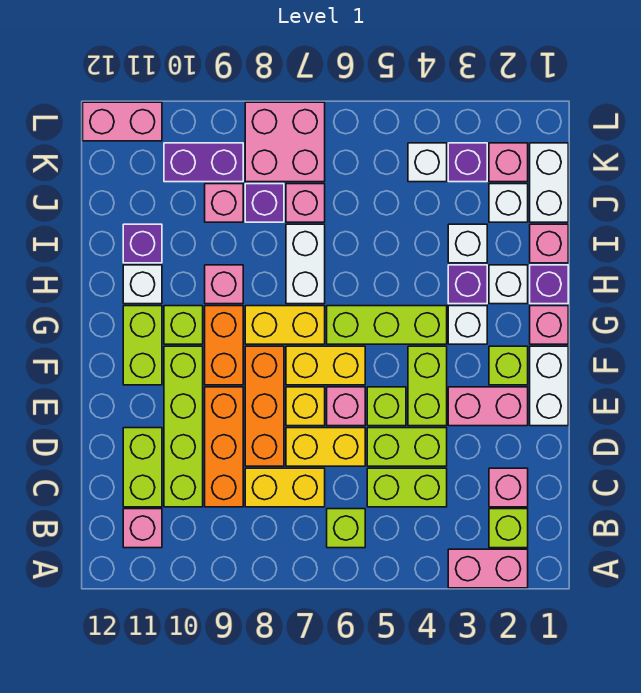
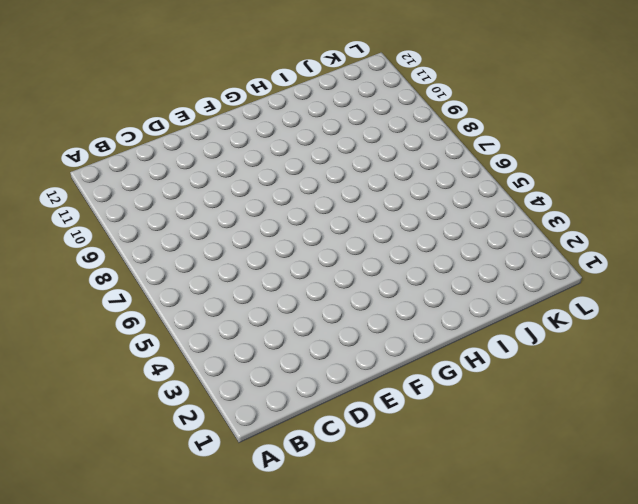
none -> pink brick A2:A3 level 1
none -> lime brick B2 level 1
none -> lime brick B6 level 1
none -> pink brick B11 level 1

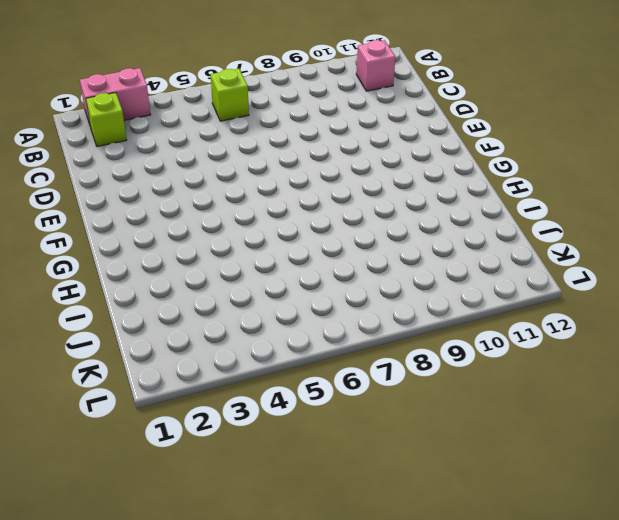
none -> pink brick C2 level 1
none -> lime brick C4:C5 level 1
none -> yellow brick C7:C8 level 1
none -> orange brick C9:E9 level 1

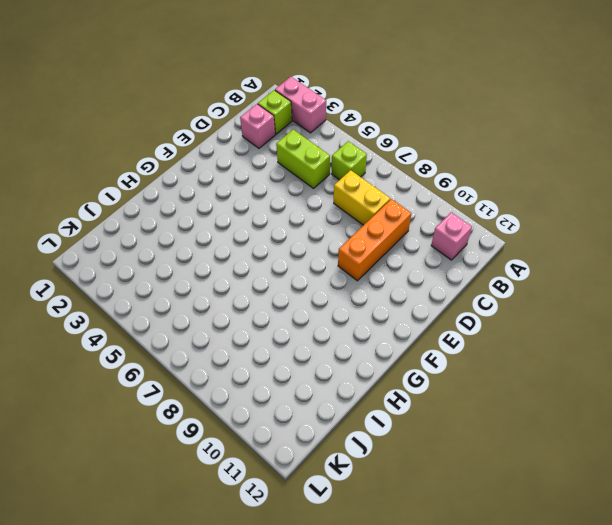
none -> lime brick C10:F10 level 1
none -> lime brick C11:D11 level 1
none -> lime brick D4:D5 level 1
none -> yellow brick D6:D7 level 1

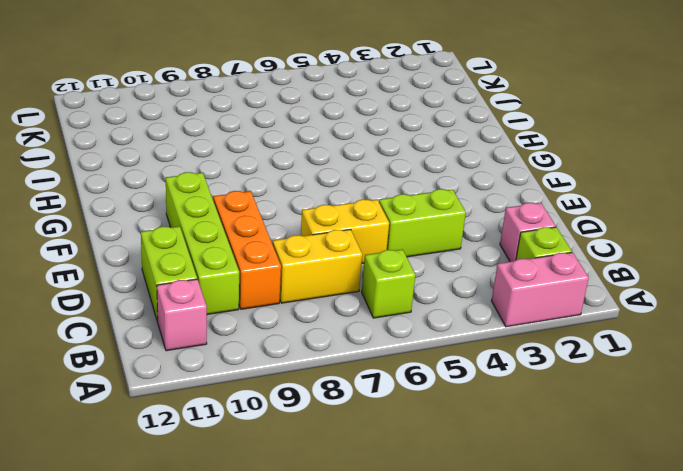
none -> lime brick C4:C5 level 1
none -> orange brick D8:F8 level 1
none -> white brick E1:F1 level 1
none -> pink brick E2:E3 level 1

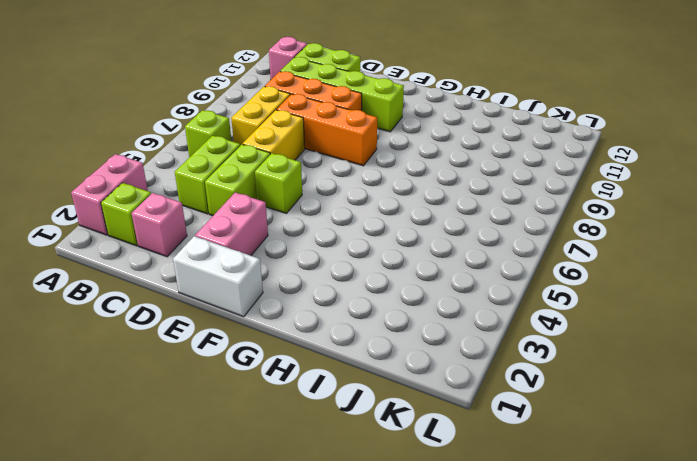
none -> lime brick E4:F4 level 1
none -> pink brick E6 level 1
none -> yellow brick E7 level 1
none -> lime brick F2 level 1

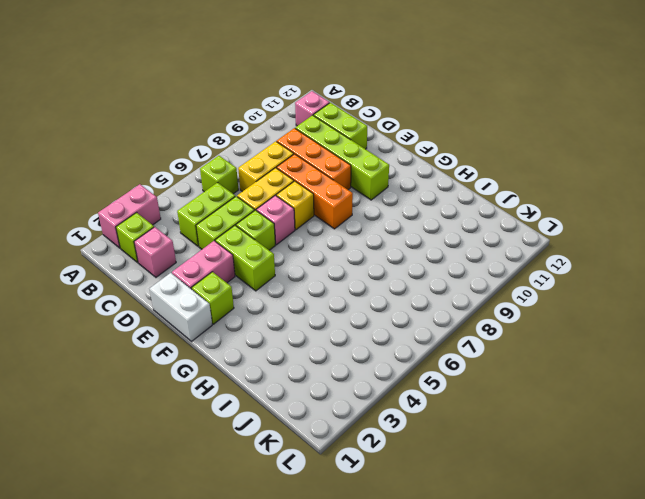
none -> yellow brick F6:F7 level 1
none -> orange brick F9:G9 level 1
none -> lime brick F11:G11 level 1
none -> pink brick G1 level 1

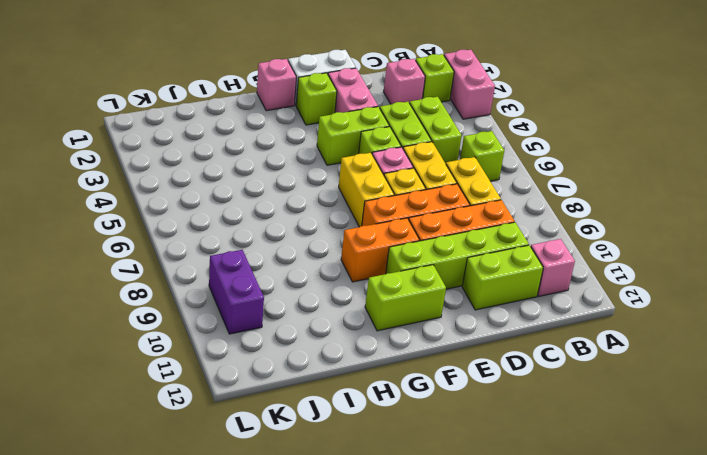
none -> white brick G3 level 1
none -> lime brick G4:G6 level 1
none -> yellow brick G7:G8 level 1
none -> lime brick G10 level 1

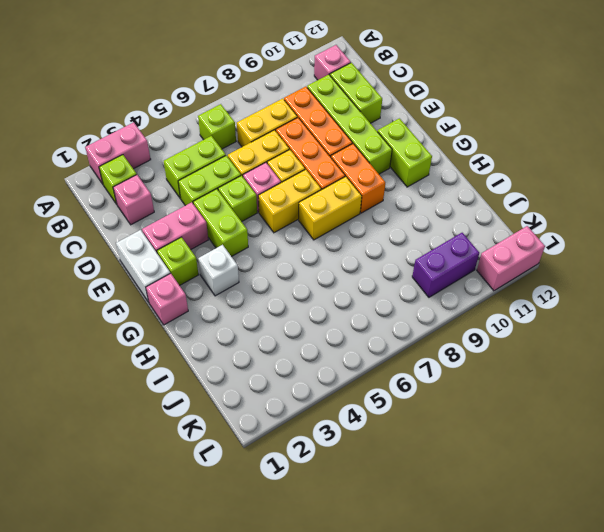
none -> lime brick G4:G6 level 1
none -> lime brick G10 level 1
none -> purple brick H1 level 1
none -> white brick H2 level 1

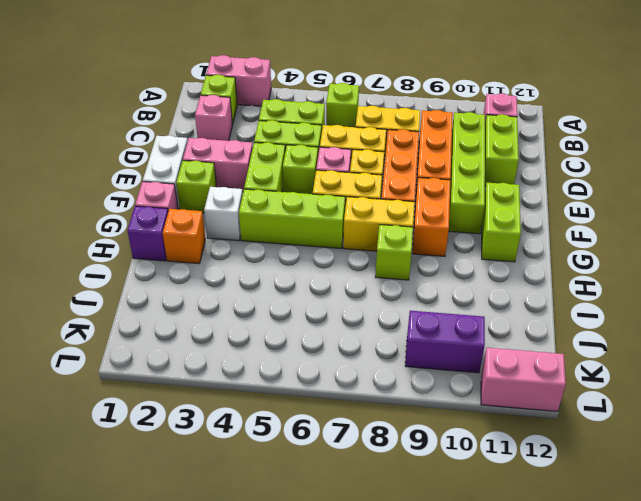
orange brick H2 level 1 -> white brick H2 level 1
lime brick H8 level 1 -> lime brick G10 level 1
none -> purple brick H3 level 1
none -> white brick H7:I7 level 1
none -> pink brick H9 level 1
none -> white brick H11 level 1

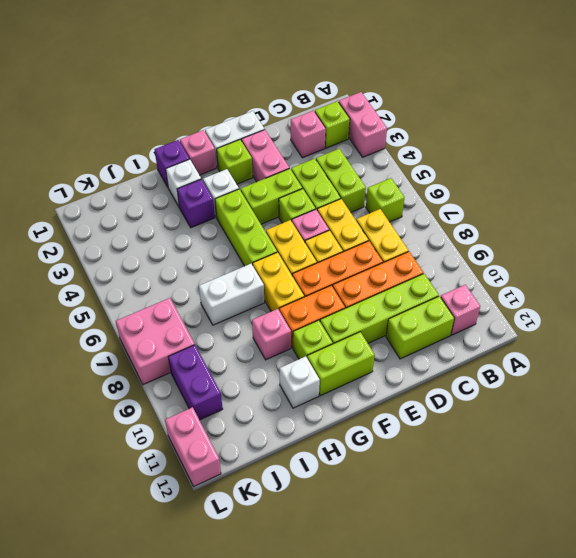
none -> pink brick I1 level 1
none -> white brick I3 level 1
none -> purple brick I11 level 1
none -> white brick J1:K1 level 1

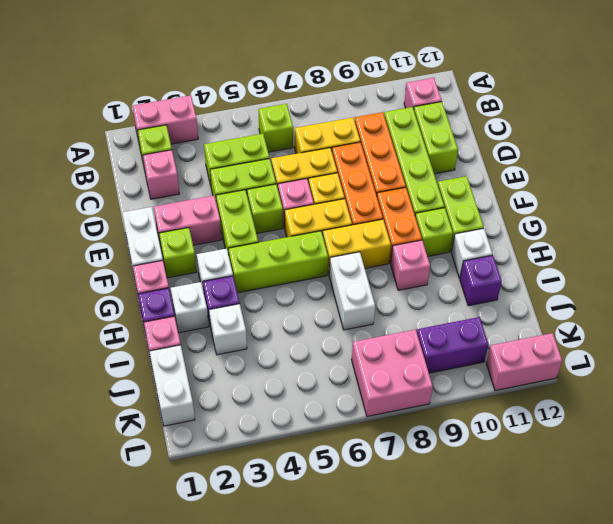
none -> white brick J2 level 1
none -> pink brick J7 level 1
none -> purple brick J8 level 1
none -> pink brick J9 level 1

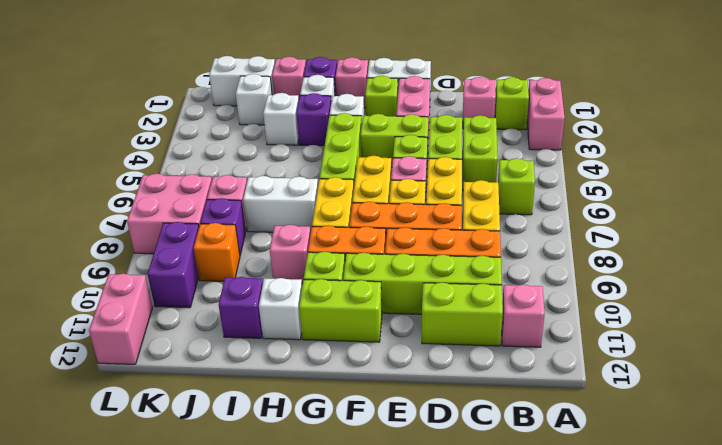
orange brick J9 level 1 -> pink brick J9 level 1
none -> pink brick K2 level 1
none -> purple brick K3 level 1
none -> white brick K4 level 1

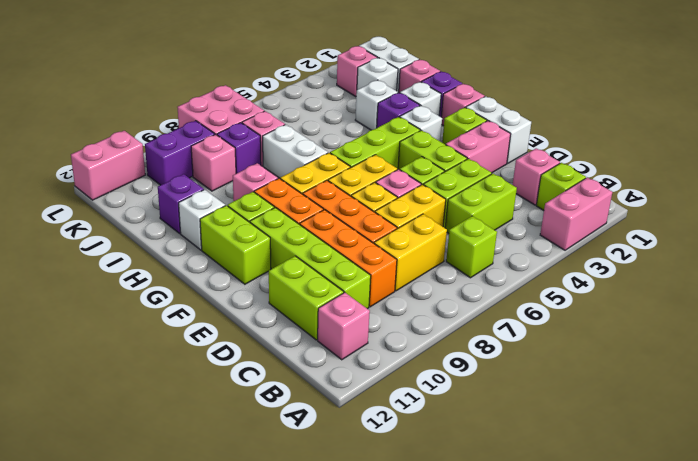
none -> purple brick K3 level 1
none -> white brick K4 level 1

